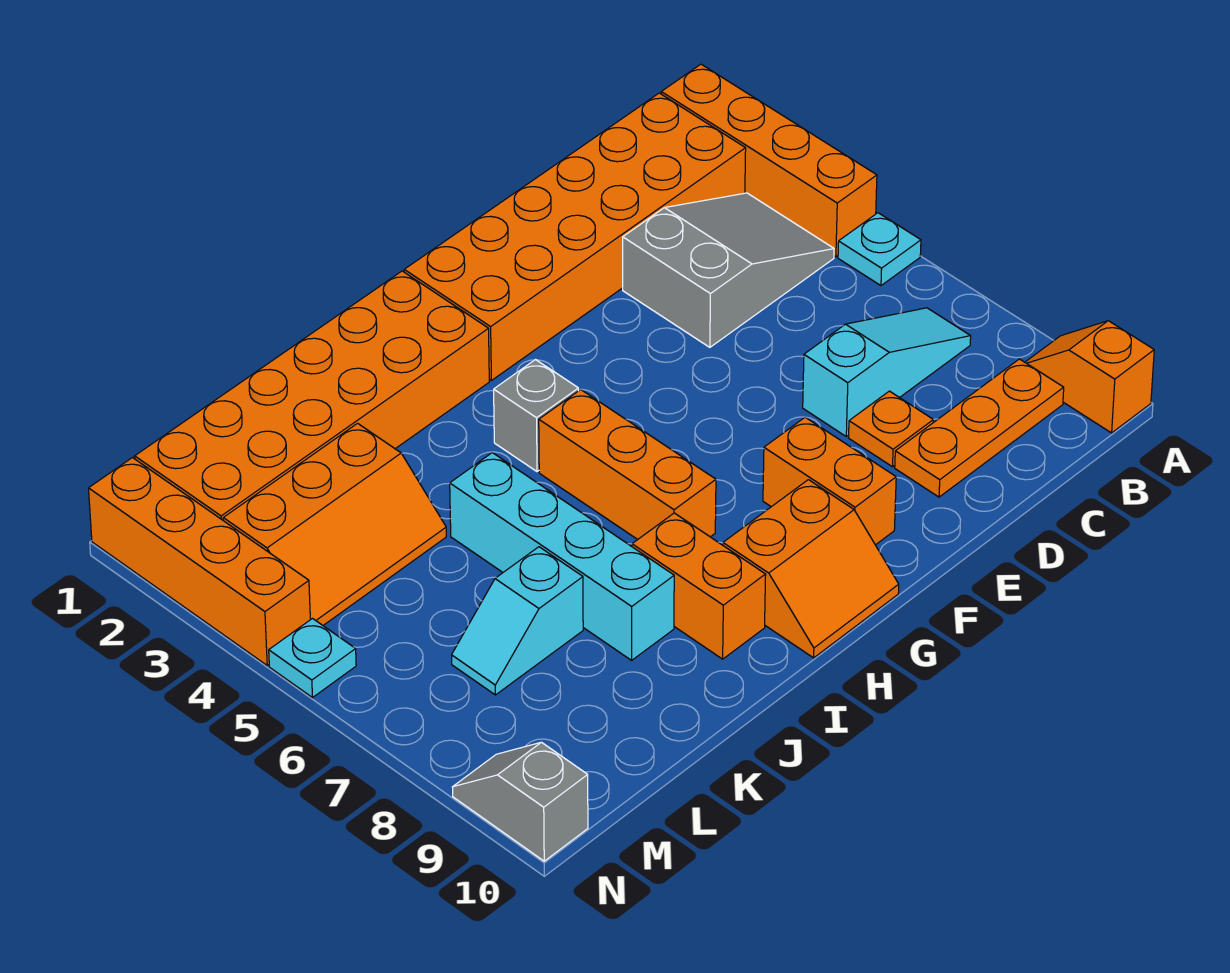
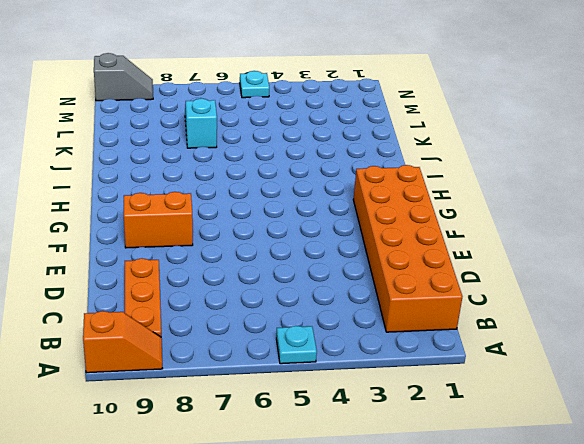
none -> orange brick A1:A4 level 1
none -> grey slope B3:D4 level 1 top D
none -> cyan slope B7:D7 level 1 top D

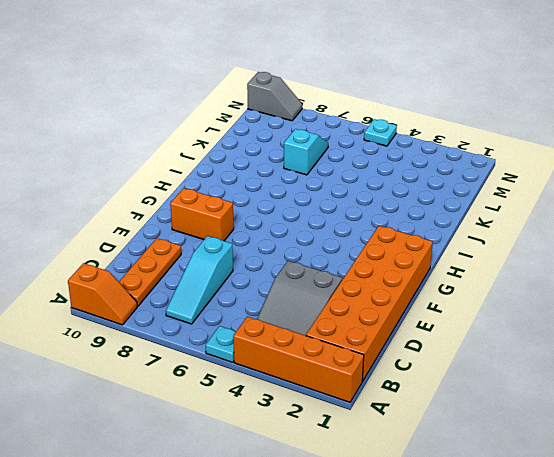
none -> orange plate D8 level 1
none -> orange slope G9:H10 level 1 top 9
none -> orange brick H1:M2 level 1

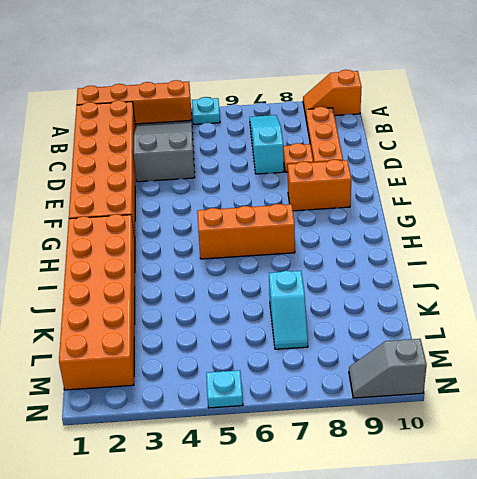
none -> orange slope G9:H10 level 1 top 9
none -> grey brick H4 level 1
none -> orange brick I8:I9 level 1

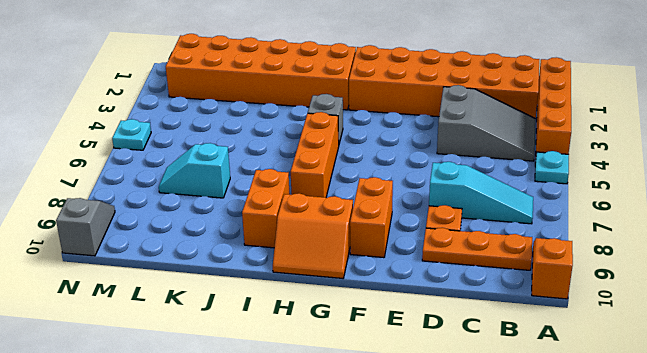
none -> cyan brick J5:J8 level 1
none -> orange slope K3:M4 level 1 top 3
none -> orange brick N1:N4 level 1

